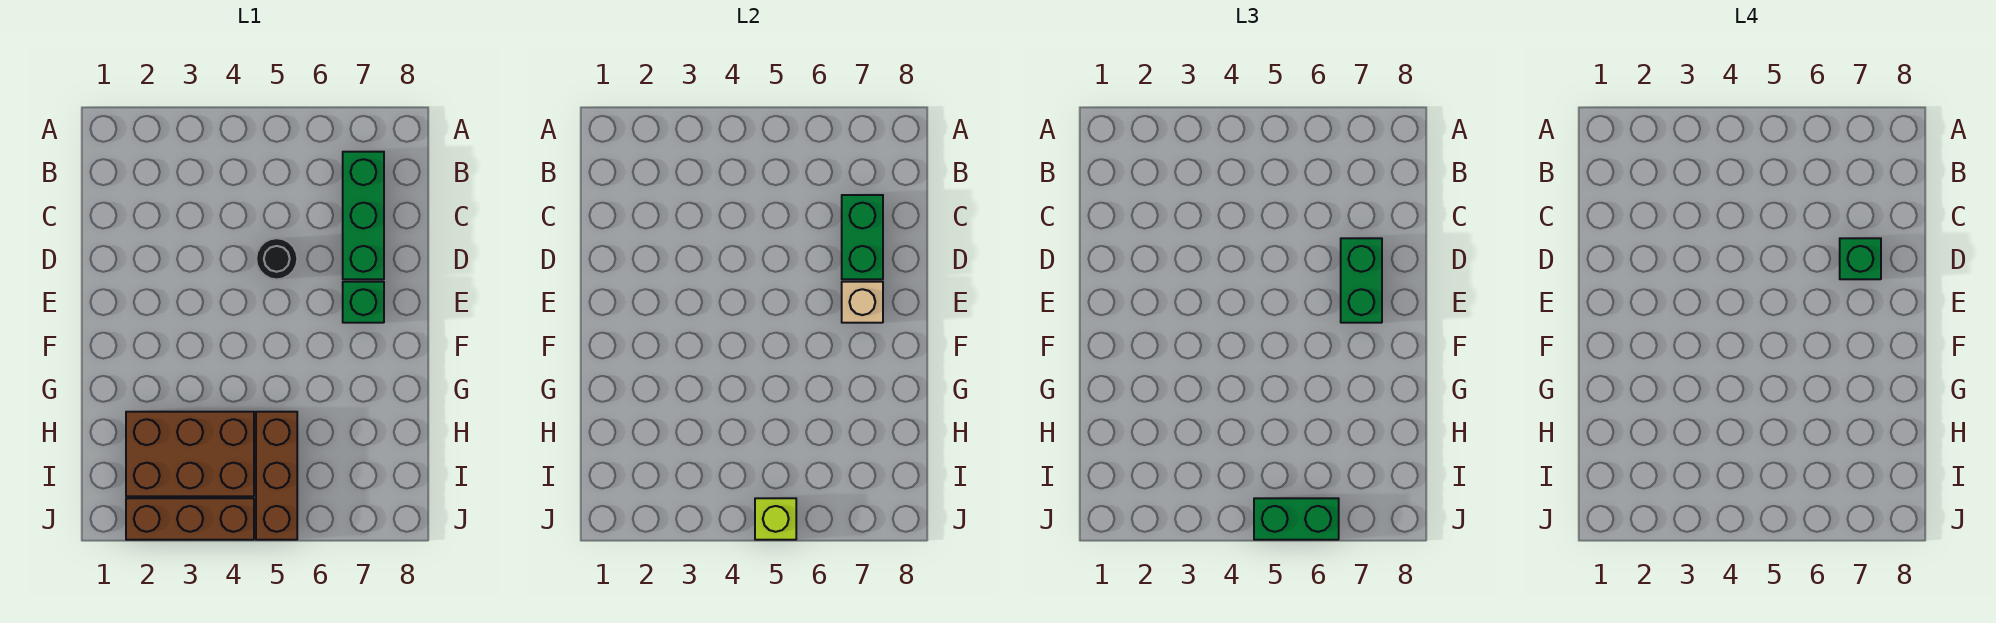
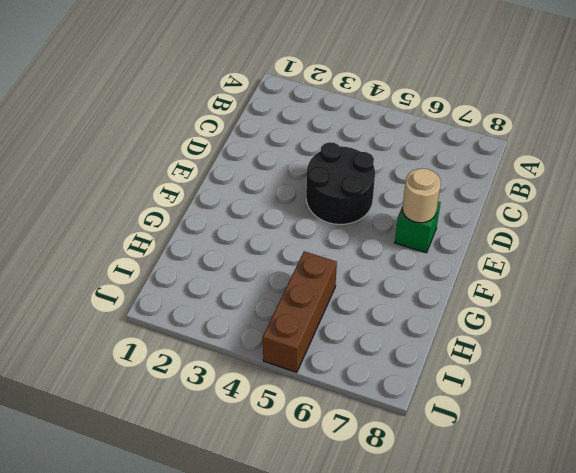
black round brick D4:E5 level 1 -> black round brick D5 level 1
tan round brick E7 level 2 -> tan brick E7 level 2
none -> green brick B7:D7 level 1
none -> brown brick H2:I4 level 1
none -> brown brick J2:J4 level 1

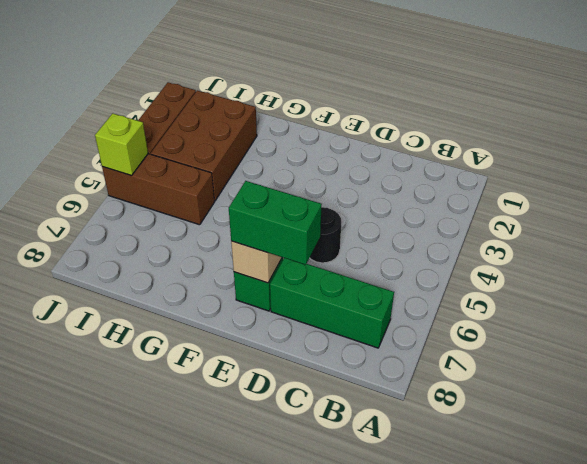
none -> green brick C7:D7 level 2
none -> green brick J5:J6 level 3
none -> green brick D7 level 4

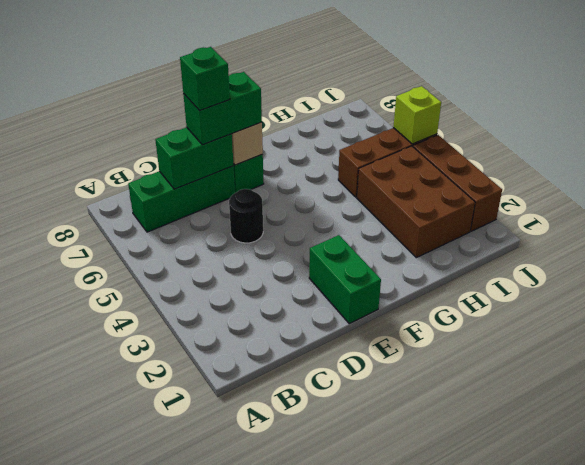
green brick E1:E2 level 1 -> green brick J5:J6 level 3

